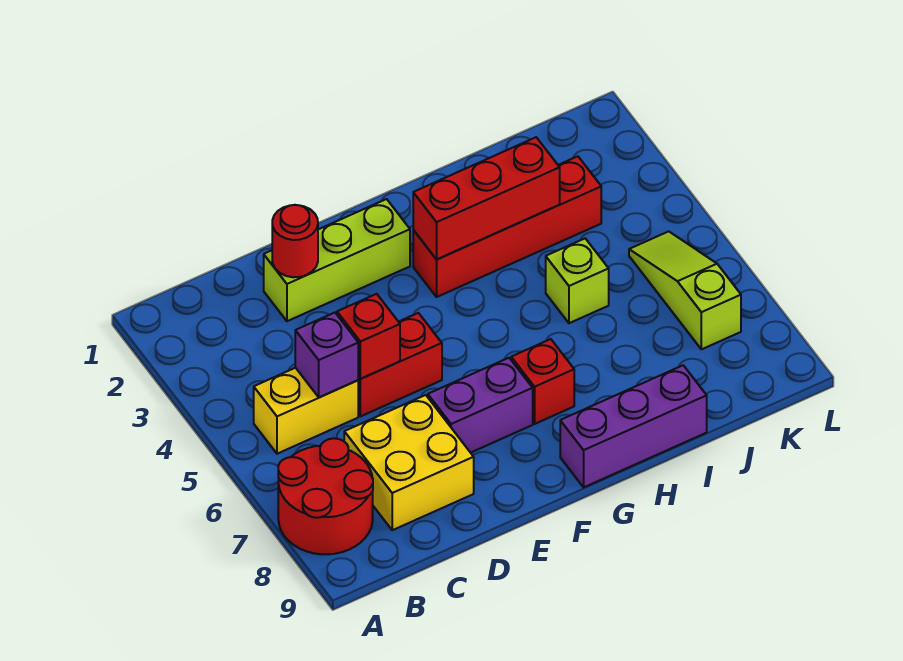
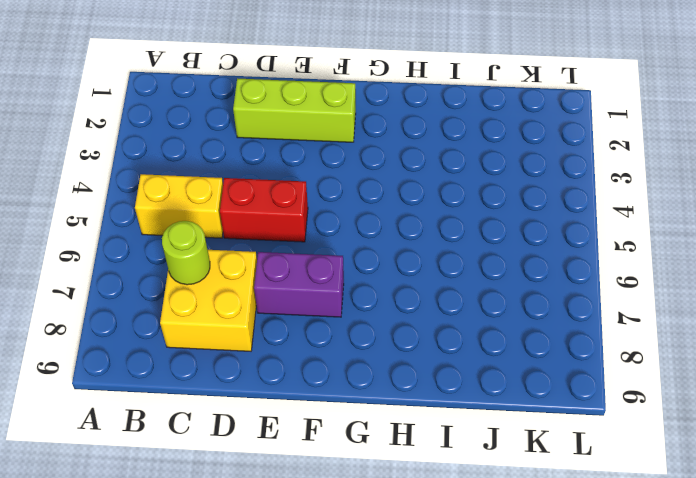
lime round brick C7 level 2 -> none
none -> red round brick A7:B8 level 1
none -> red brick G3:J3 level 1
none -> red brick G7 level 1

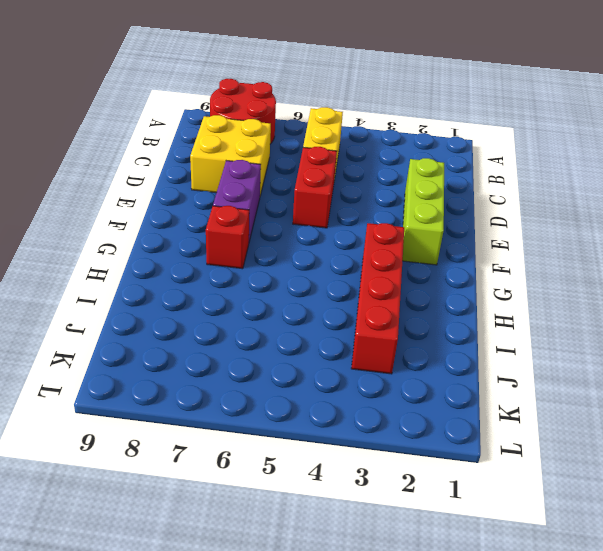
none -> purple brick G9:I9 level 1
none -> lime brick I5 level 1
none -> lime slope K5:K7 level 1 top 7

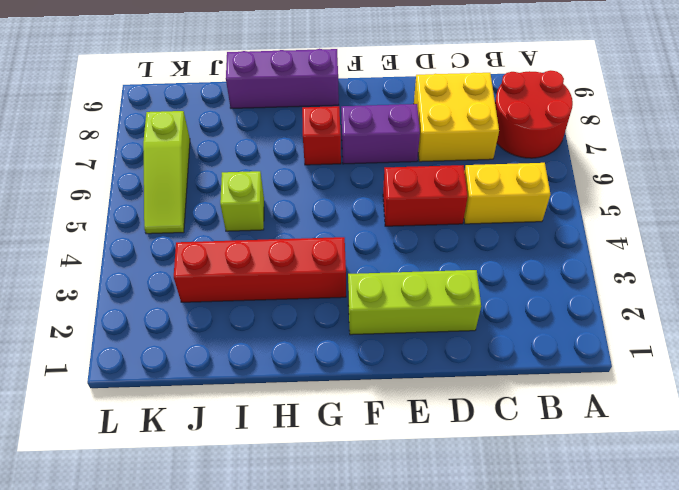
none -> purple brick C5 level 2
none -> red round brick D2 level 2
none -> red brick D5 level 2

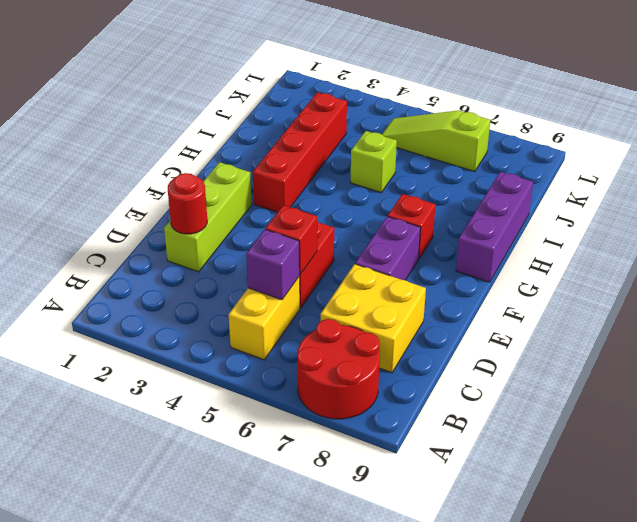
none -> red brick G3:I3 level 2

